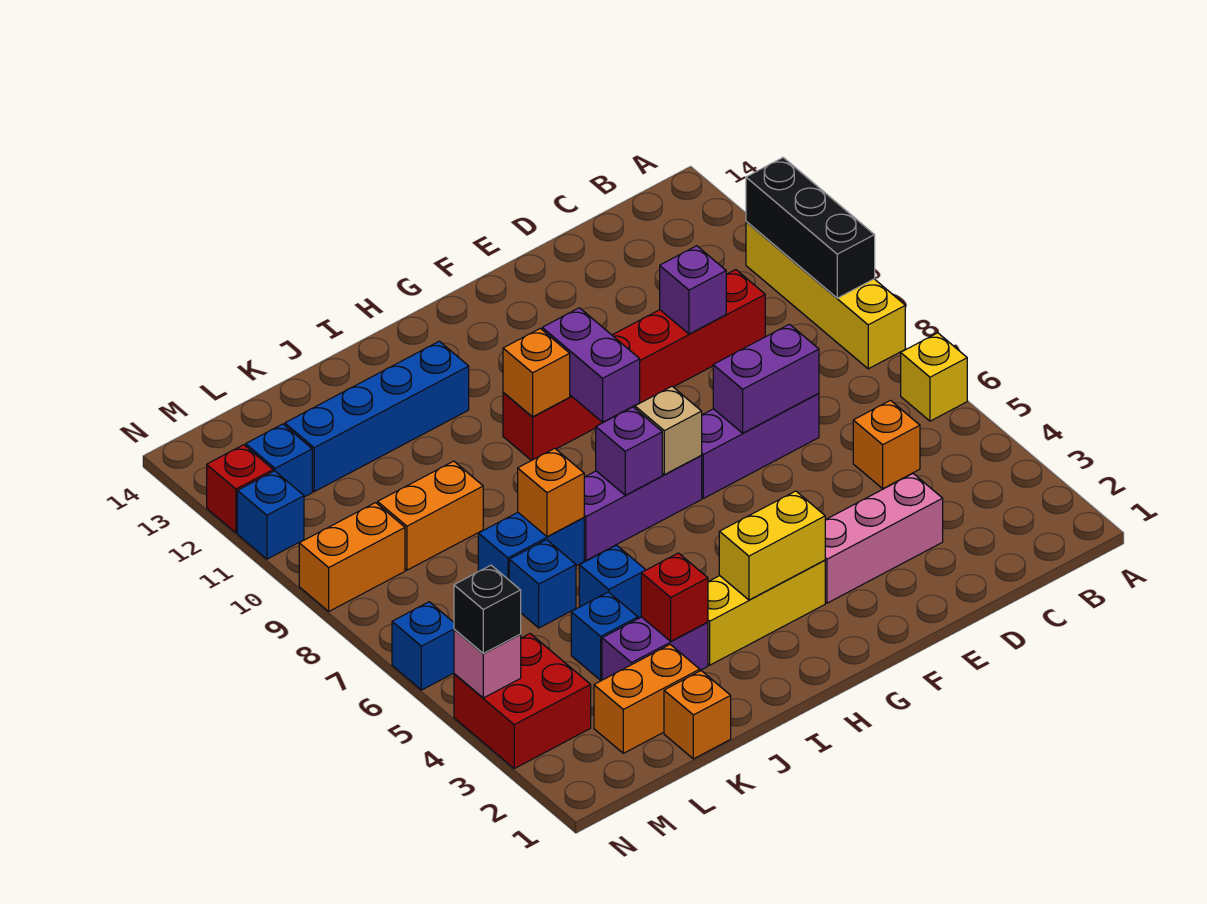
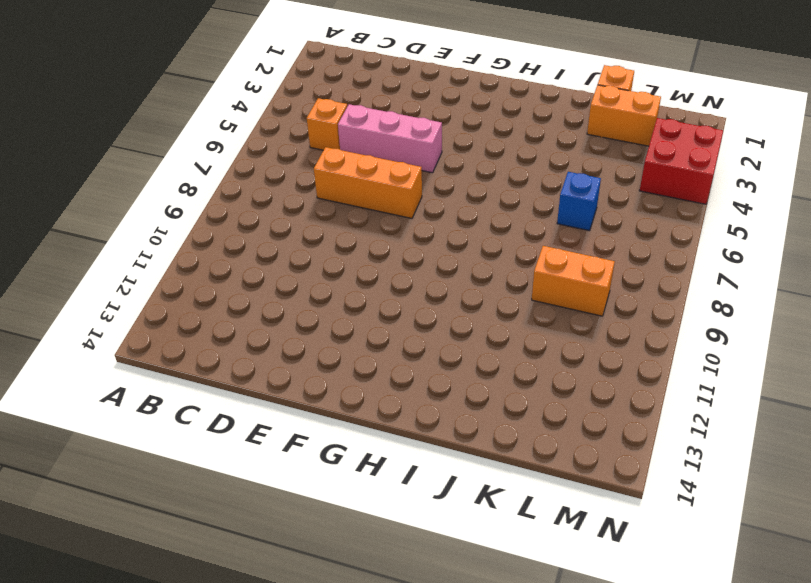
pink brick D5:F5 level 1 -> pink brick D3:F3 level 1
orange brick D7:F7 level 1 -> purple brick D7:F7 level 1
none -> yellow brick A6 level 1
none -> yellow brick A8:A11 level 1
none -> red brick C10:H10 level 1
none -> yellow brick G3:I3 level 1

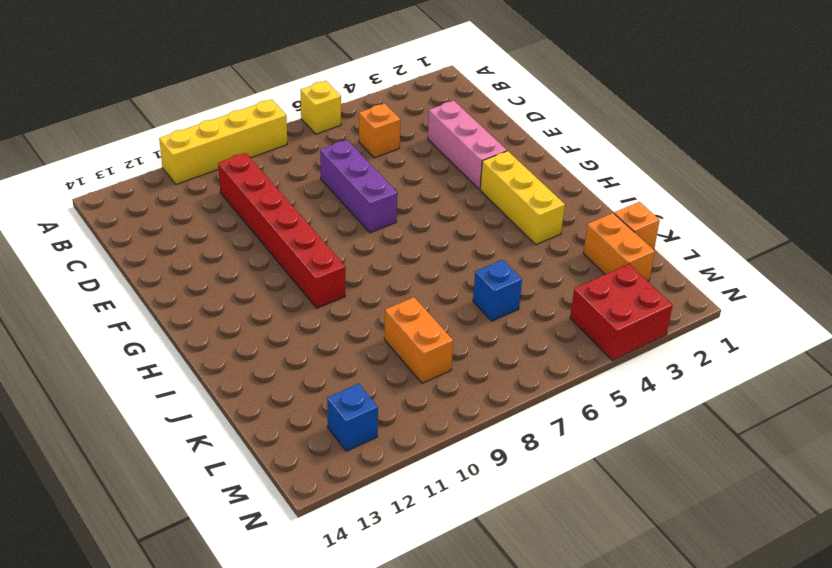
none -> purple brick G7:I7 level 1
none -> blue brick I12:L12 level 1
none -> purple brick J3:K3 level 1
none -> blue brick J5 level 1

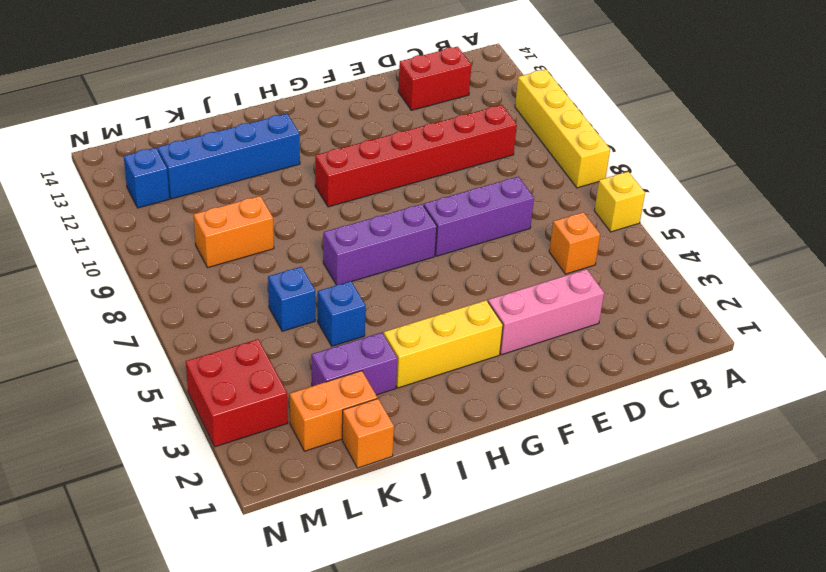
red brick C13:D13 level 1 -> none
none -> blue brick J7:K7 level 1
none -> blue brick K4 level 1
none -> orange brick M9:N9 level 1
none -> blue brick N6 level 1

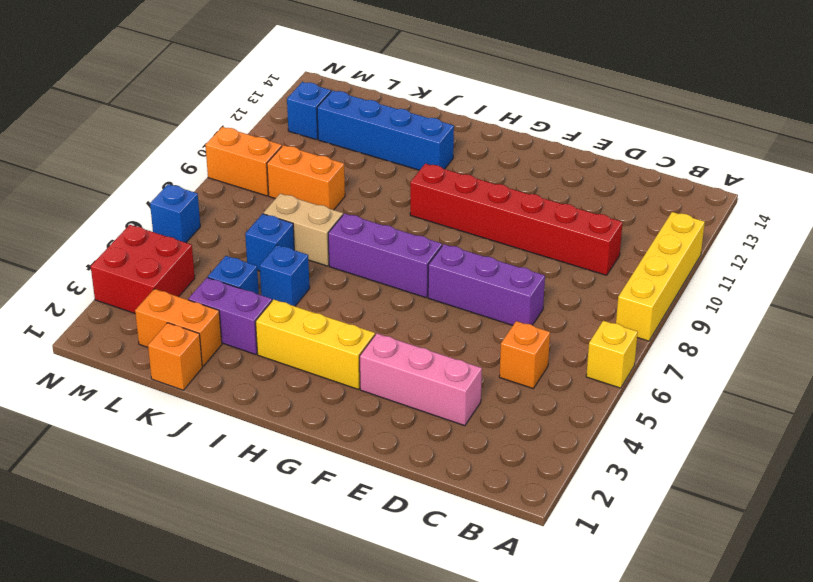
tan brick J7:K7 level 1 -> blue brick J7:K7 level 1
none -> blue brick N11 level 1
none -> red brick N12 level 1
none -> black brick A9:A11 level 2
none -> purple brick D7:E7 level 2

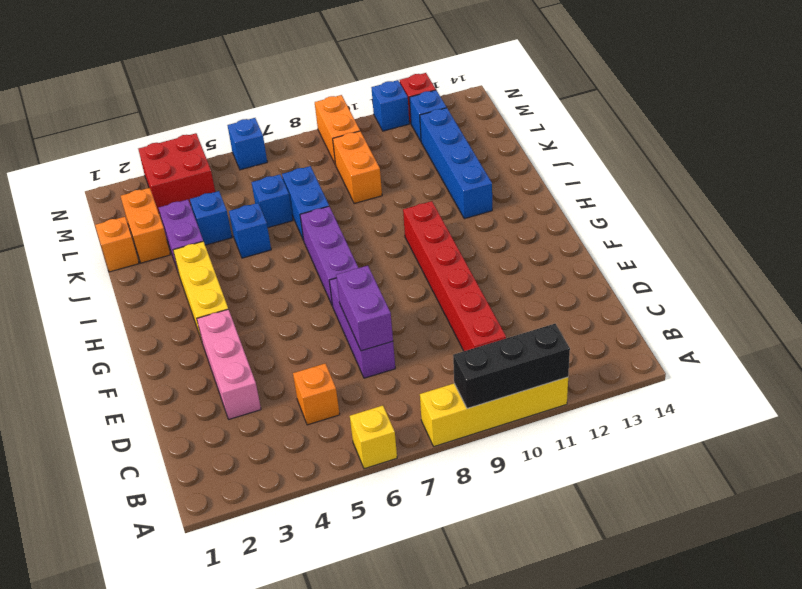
none -> purple brick D10 level 2
none -> yellow brick G3:H3 level 2
none -> tan brick G7 level 2
none -> purple brick G9:G10 level 2

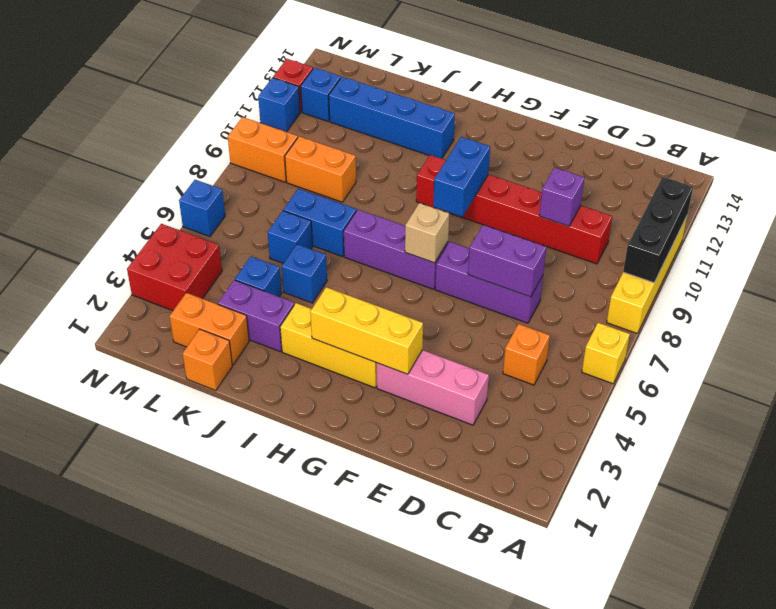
yellow brick F3:H3 level 2 -> yellow brick G3:H3 level 2
blue brick G9:G10 level 2 -> purple brick G9:G10 level 2
none -> purple brick H7 level 2
none -> orange brick H10 level 2
none -> red brick J3 level 2
none -> orange brick J7 level 2

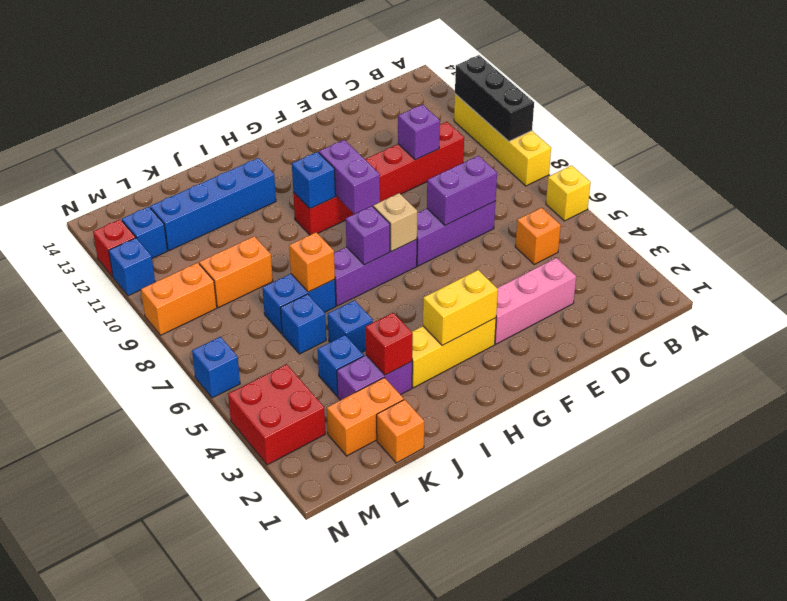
blue brick H10 level 2 -> orange brick H10 level 2
none -> pink brick N4 level 2
none -> black brick N4 level 3

